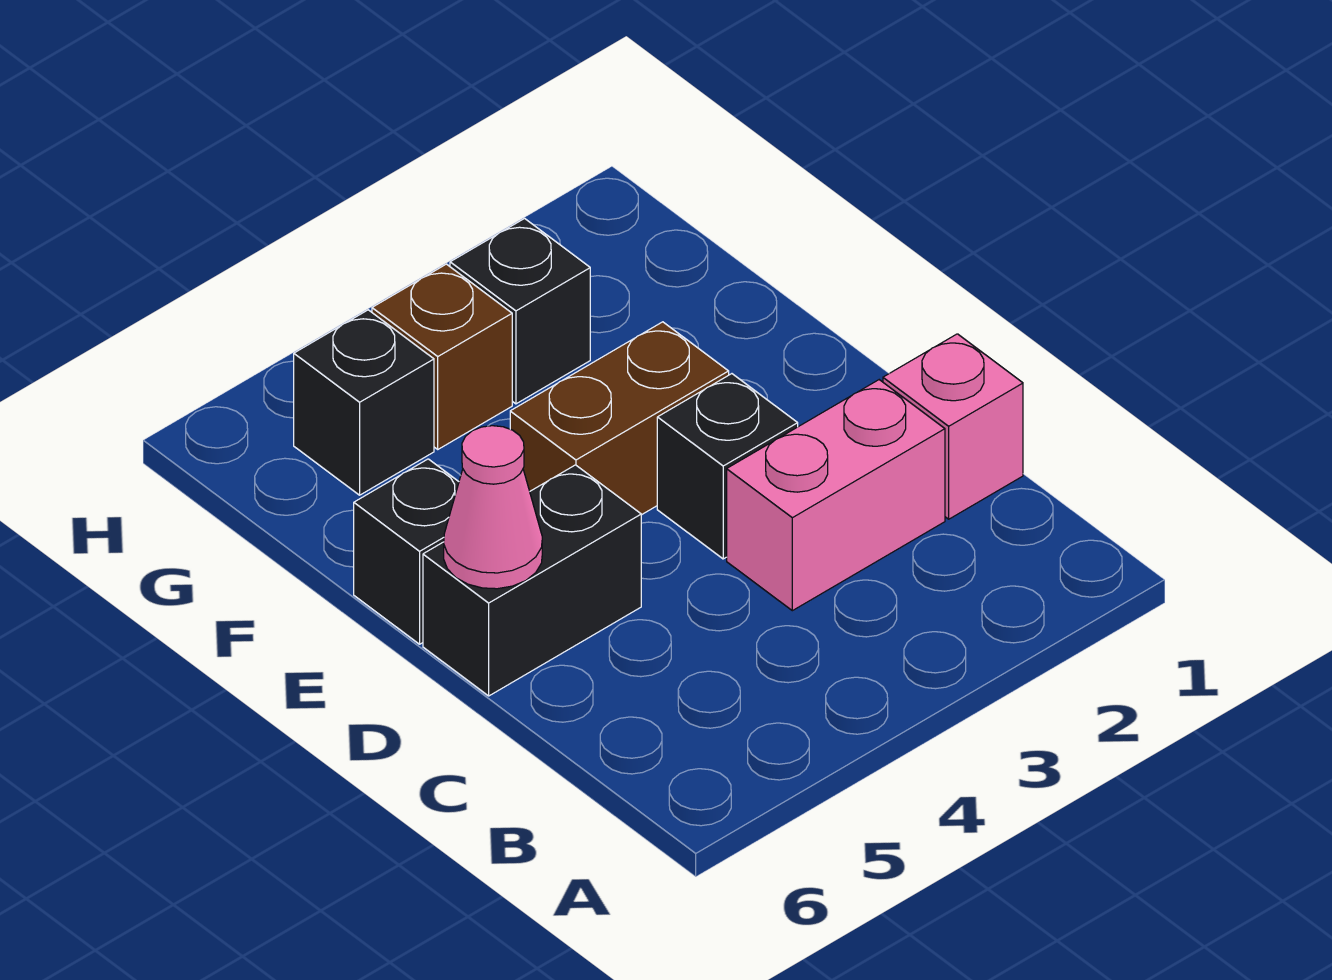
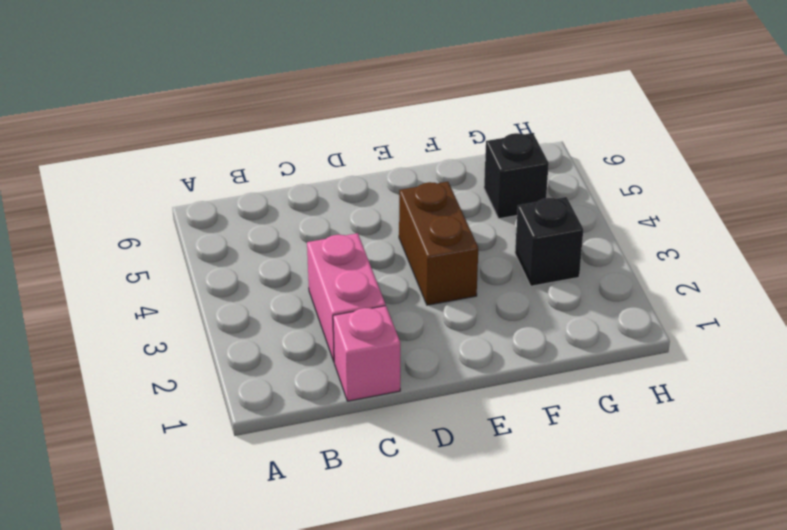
none -> black brick D3 level 1
none -> black brick D5:D6 level 1

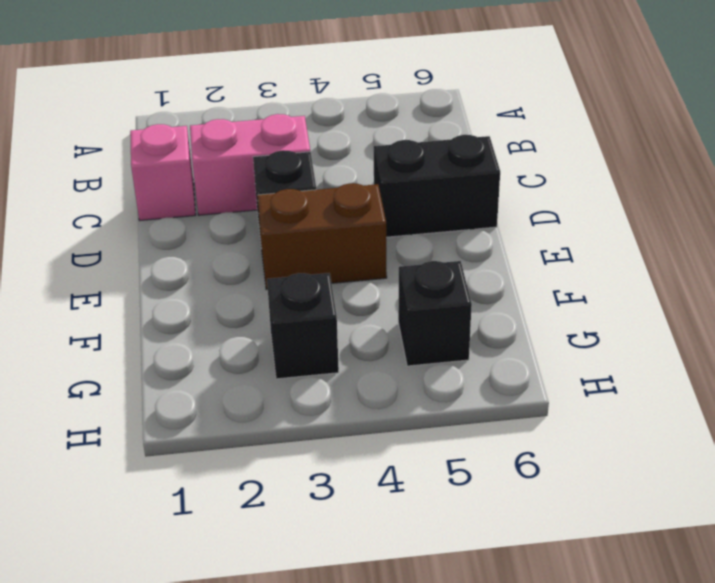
none -> black brick E6 level 1
none -> brown brick G4 level 1

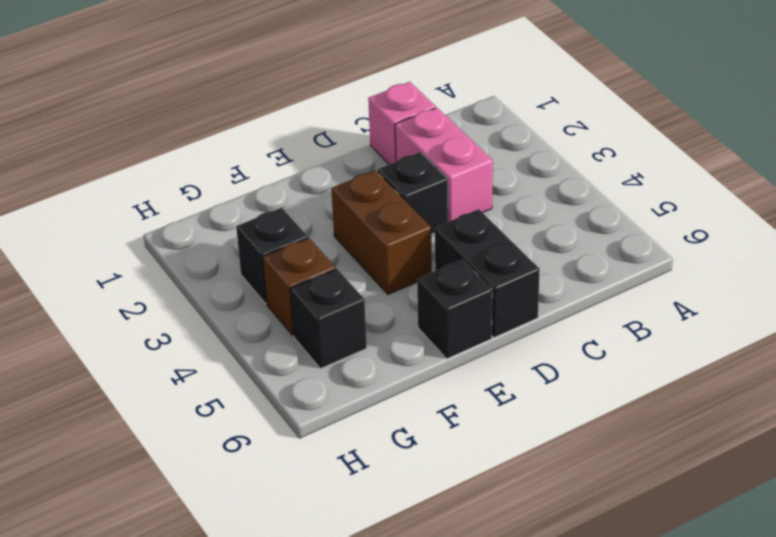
none -> pink cone D6 level 2

